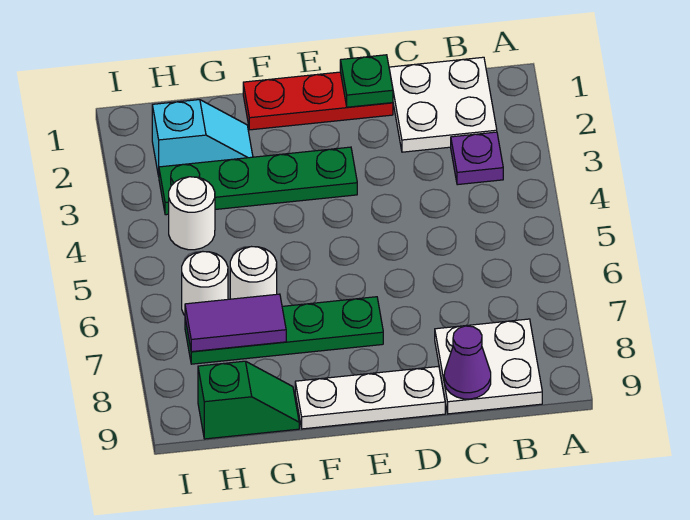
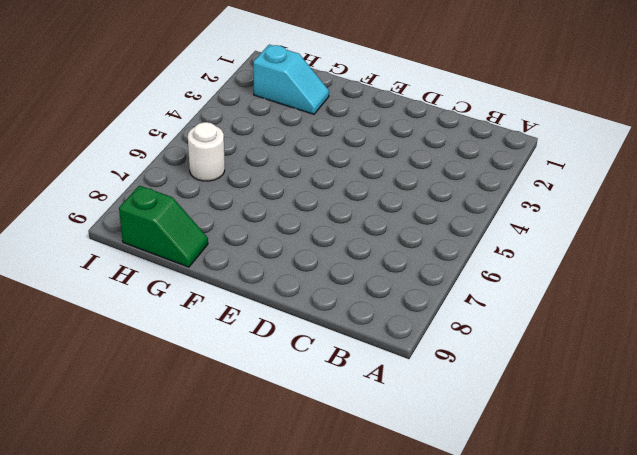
none -> white plate B1:C2 level 1
none -> purple plate B3 level 1
none -> white plate B8:C9 level 1

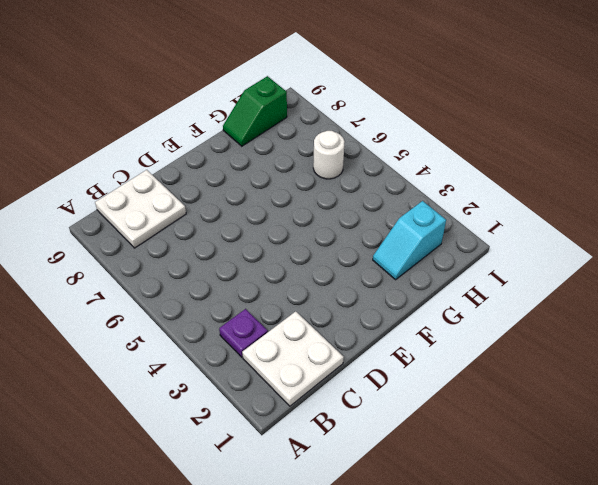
none -> red plate D1:F1 level 1
none -> white plate D9:F9 level 1
none -> green plate E3:H3 level 1

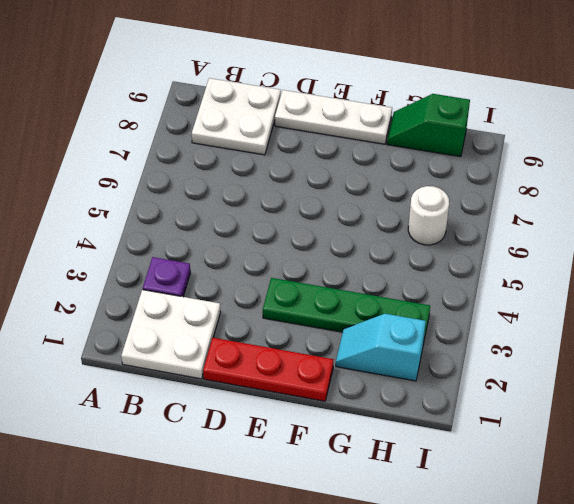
none -> green plate E7:H7 level 1
none -> white round brick G6 level 1
none -> white round brick H4 level 1

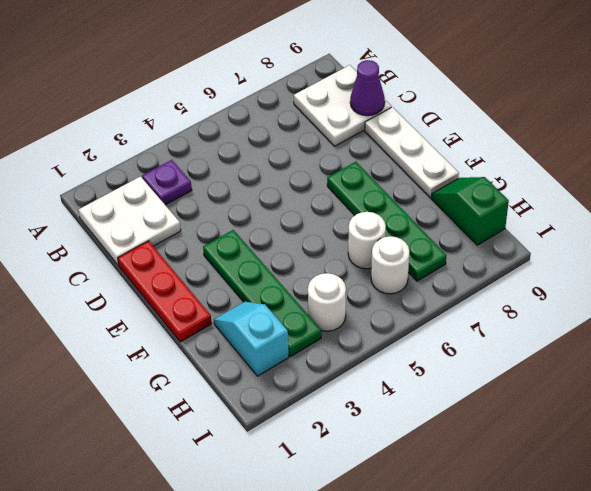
none -> green plate D1 level 2
none -> purple tile G7:H7 level 2

